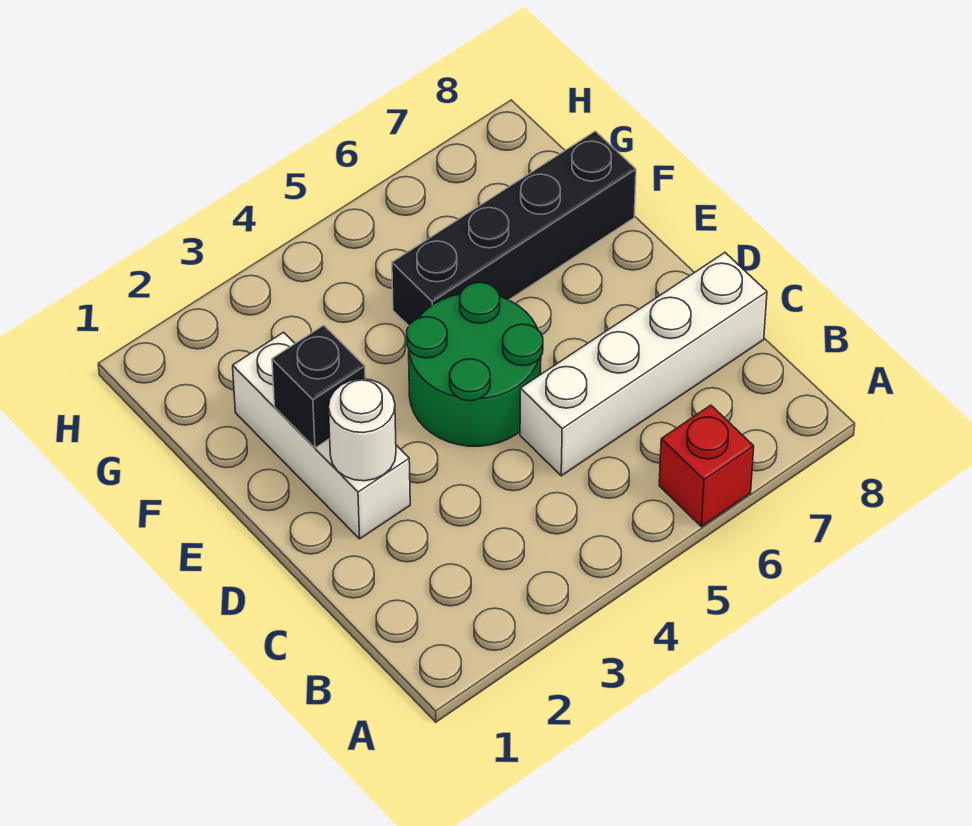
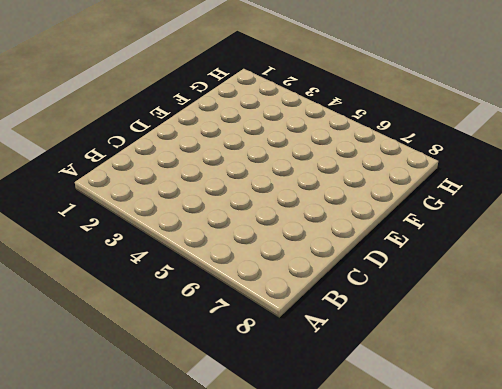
none -> red brick A6 level 1
none -> white brick C5:C8 level 1

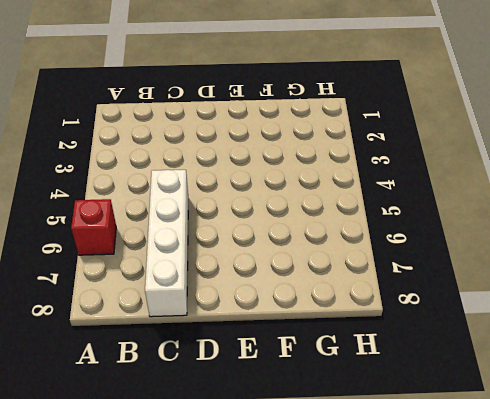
none -> white brick D2:F2 level 1
none -> green round brick D4:E5 level 1

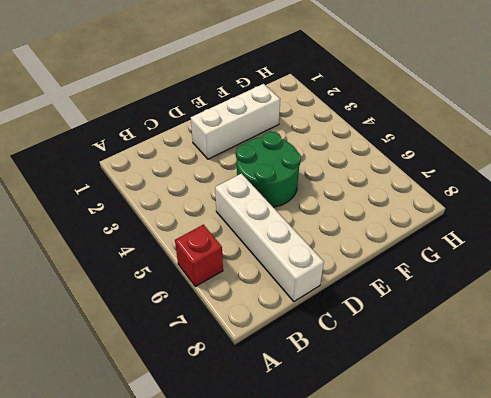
none -> black brick F5:F8 level 1
none -> white round brick D2 level 2

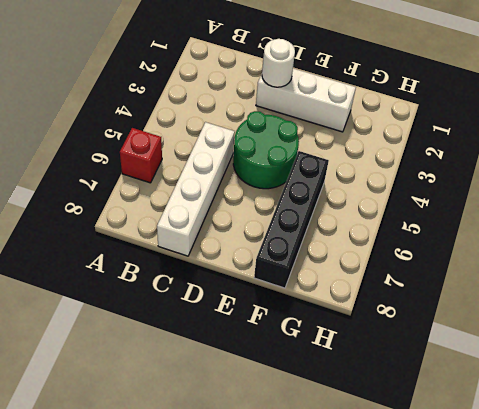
none -> black brick E2 level 2

